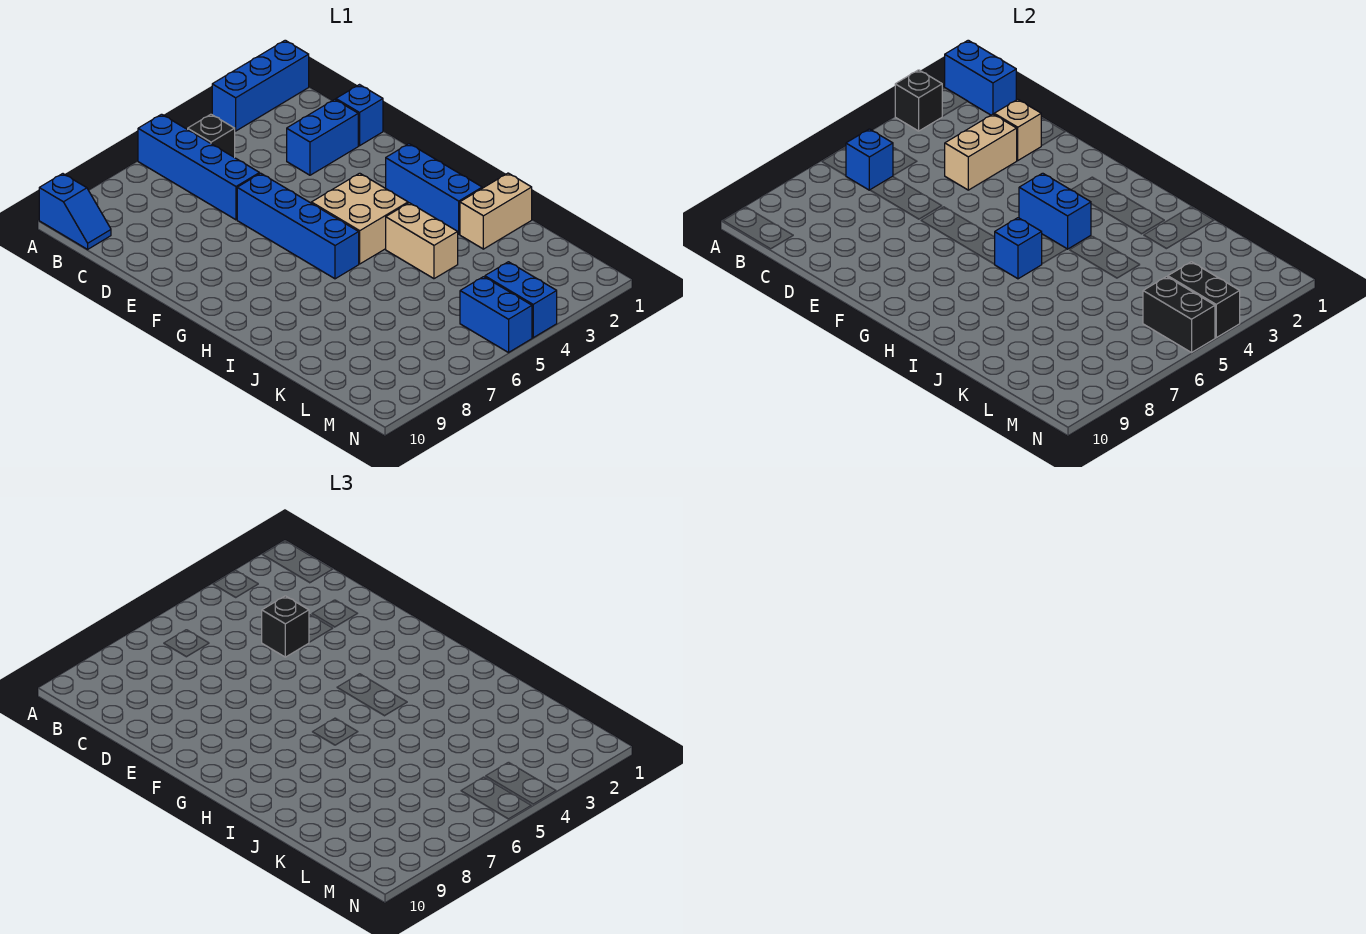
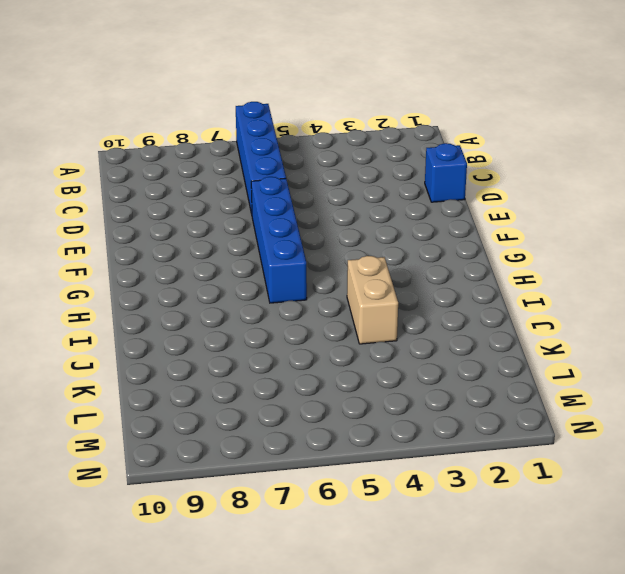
none -> blue brick A1:A3 level 1
none -> blue slope A10:B10 level 1 top A
none -> black brick B5 level 1

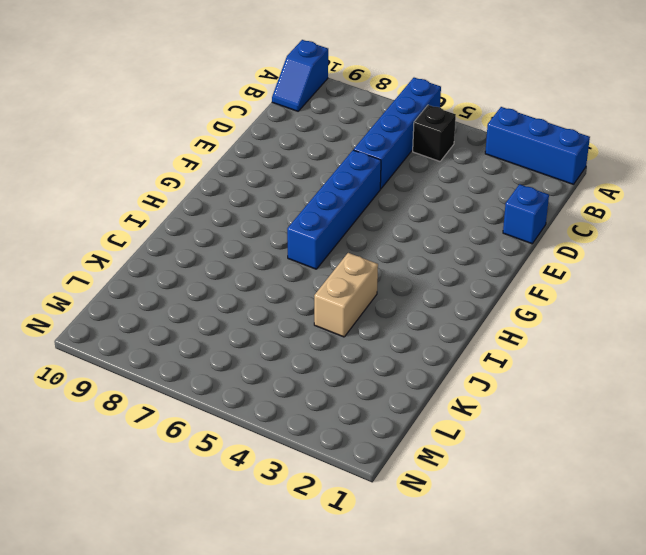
none -> blue brick D2:D3 level 1
none -> blue brick G2:I2 level 1
none -> tan brick G4:H5 level 1

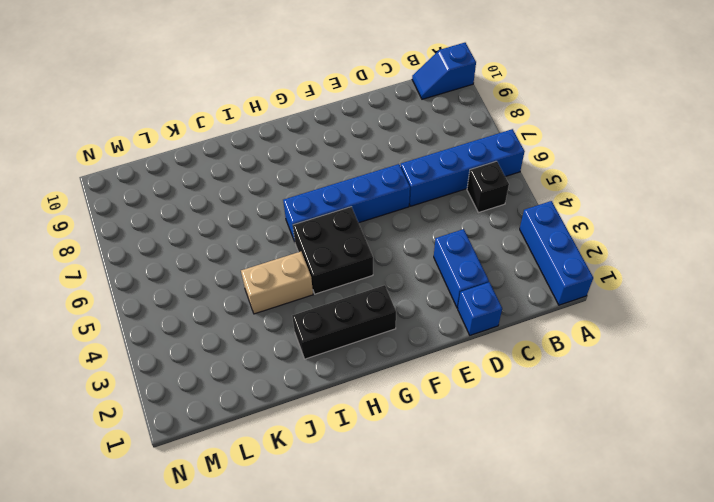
black brick G2:I2 level 1 -> blue brick G2:I2 level 1
black brick G4:H5 level 1 -> tan brick G4:H5 level 1
none -> tan brick J1:J2 level 1
none -> blue brick M4:N4 level 1
none -> blue brick M5:N5 level 1

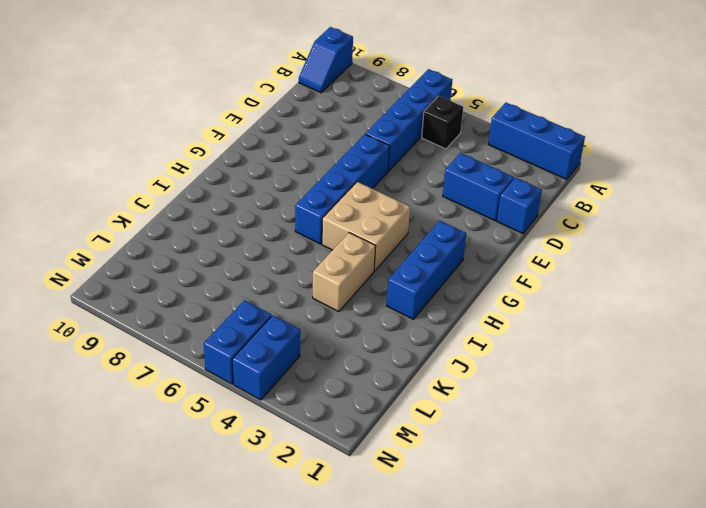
none -> tan brick J1:J2 level 1
none -> blue brick A1:B1 level 2
none -> black brick A3 level 2

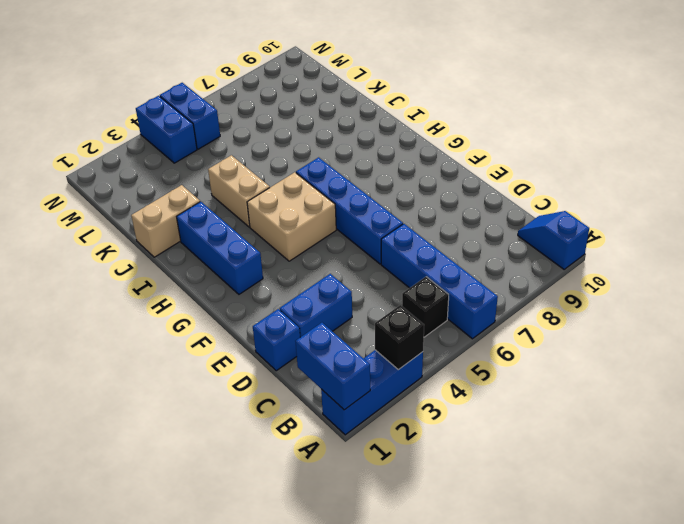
none -> blue brick B6 level 2
none -> tan brick D2 level 2
none -> tan brick D3:D4 level 2

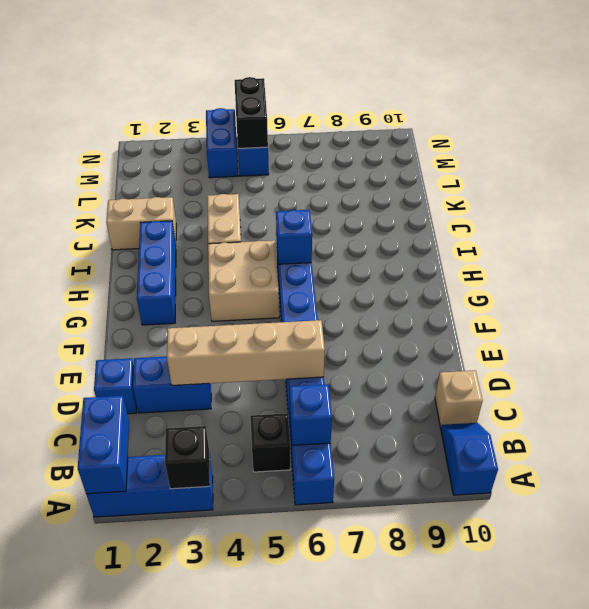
tan brick C10 level 1 -> tan brick D2 level 2
tan brick D3:D6 level 2 -> tan brick D3:D4 level 2
none -> blue brick G4:H4 level 2
none -> black brick M4:N4 level 2
none -> black brick D4 level 3

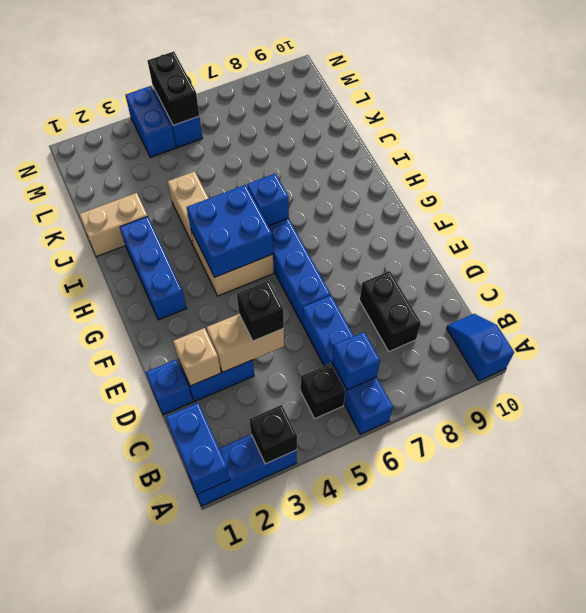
black brick C8:D8 level 1 -> black brick M4:N4 level 2
blue brick G4:H5 level 2 -> blue brick G4:H4 level 2

